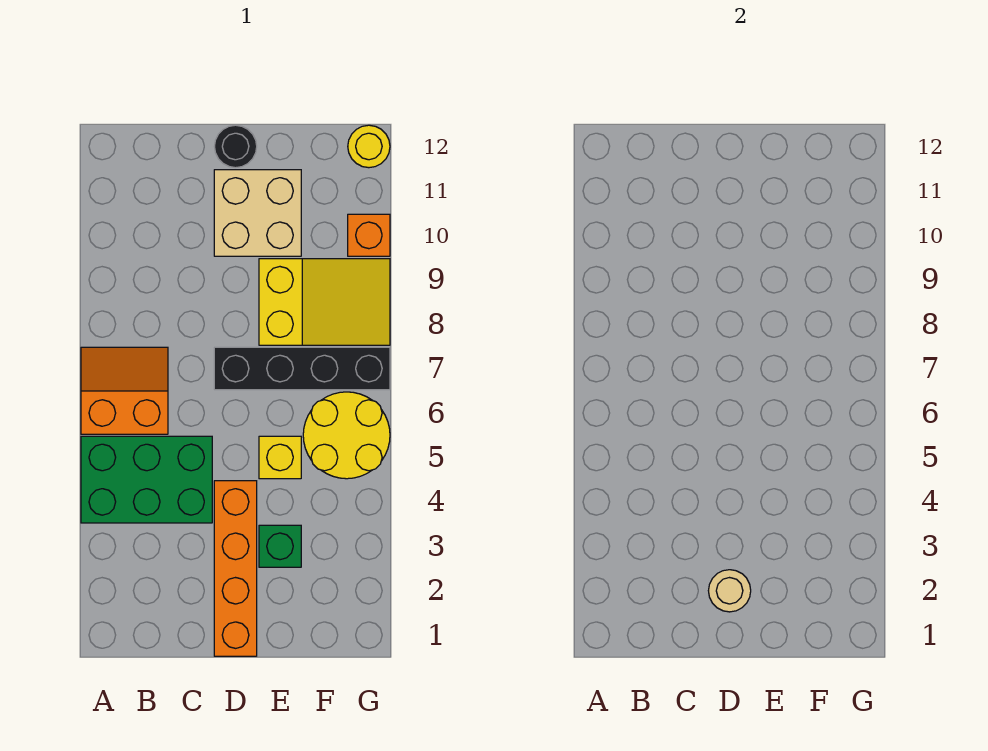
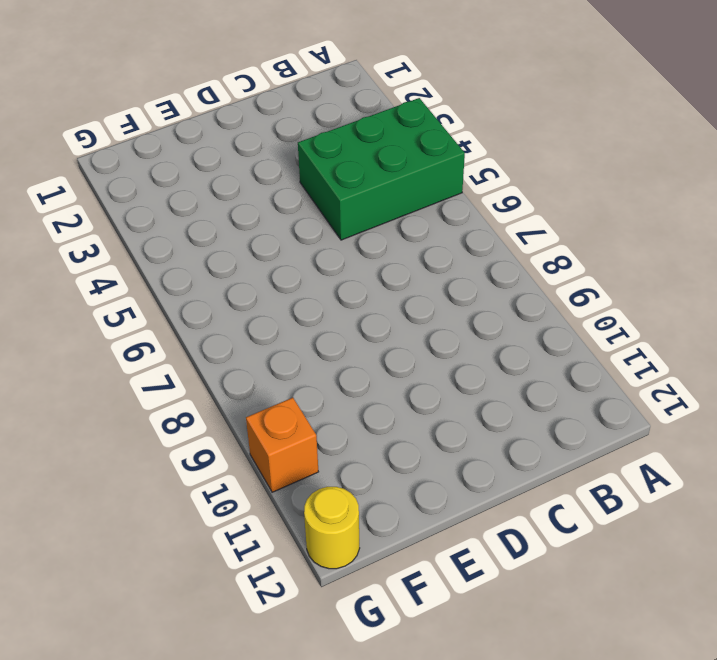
none -> orange slope A6:B7 level 1 top 6
none -> orange brick D1:D4 level 1
none -> black brick D7:G7 level 1

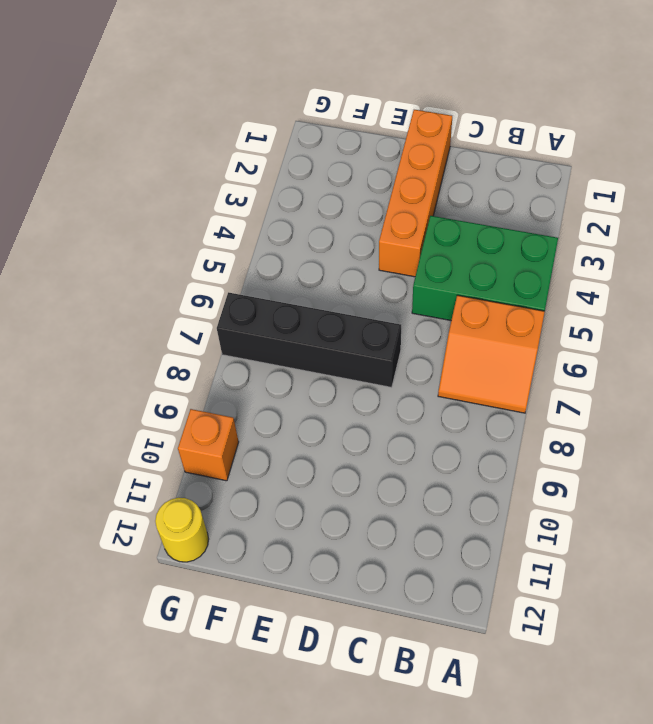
none -> tan brick D10:E11 level 1
none -> black round brick D12 level 1
none -> green brick E3 level 1

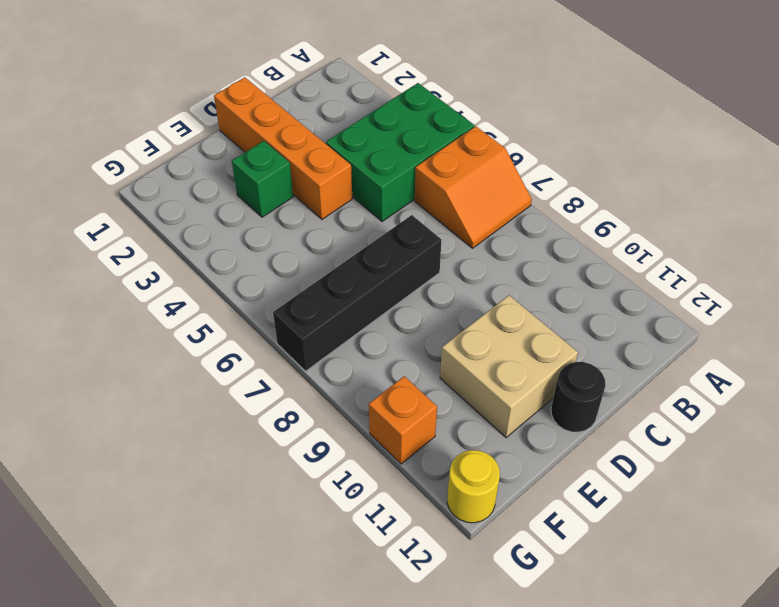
none -> yellow brick E5 level 1
none -> yellow slope E8:G9 level 1 top E
none -> yellow round brick F5:G6 level 1

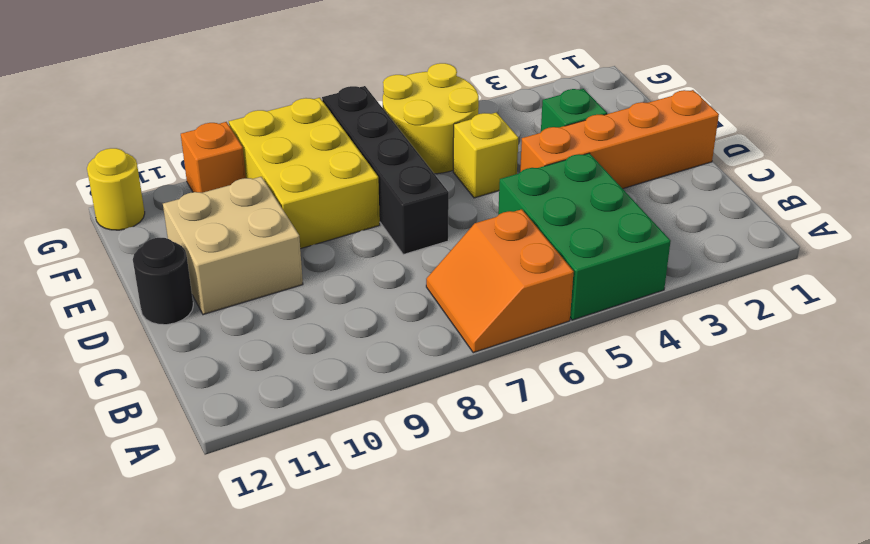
yellow brick E8:G9 level 1 -> yellow slope E8:G9 level 1 top E
none -> tan round brick D2 level 2

